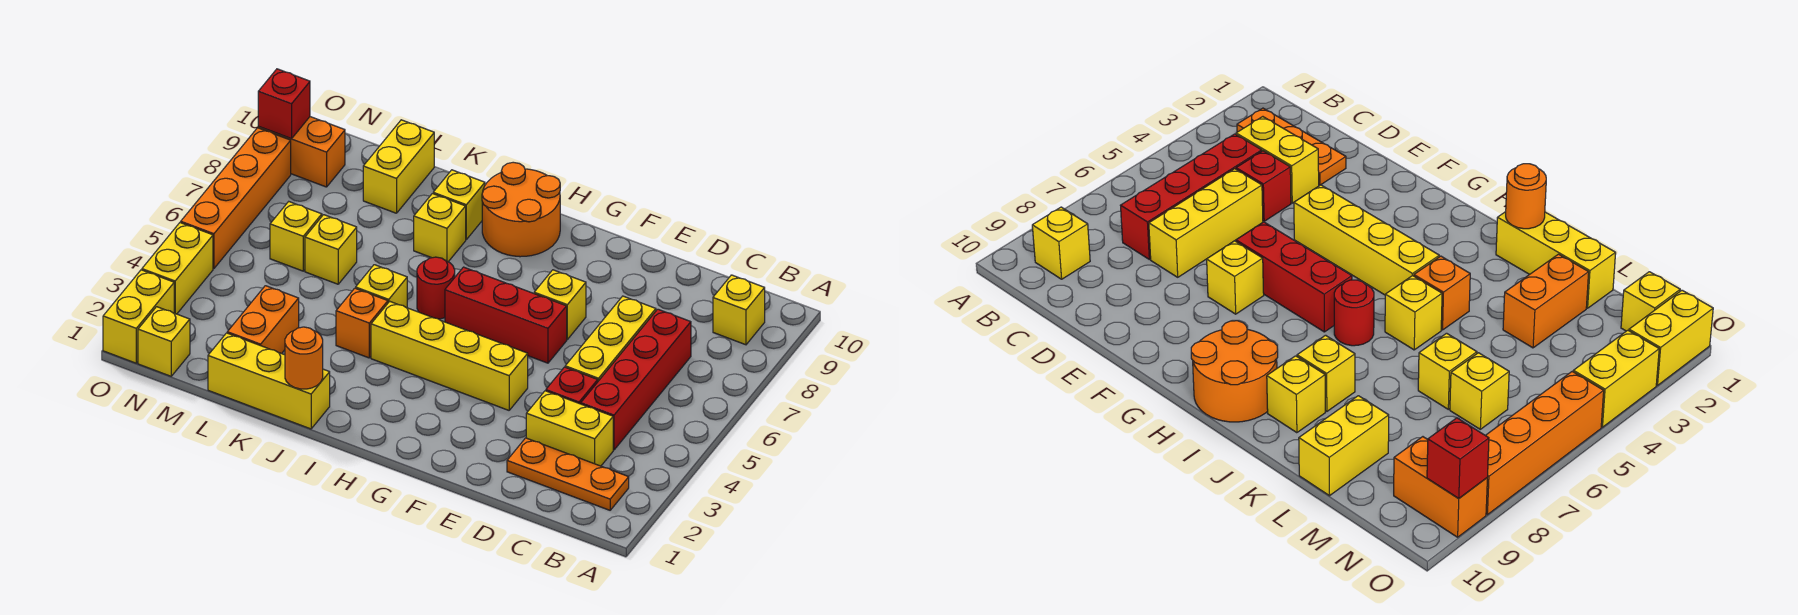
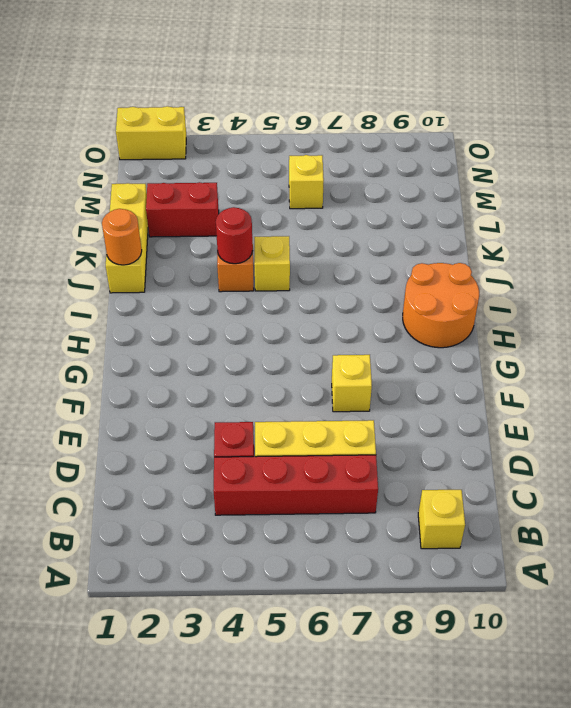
red round brick J4 level 2 -> red round brick I6 level 1
red brick L2:L3 level 1 -> orange brick L2:L3 level 1
none -> orange plate B2:D2 level 1
none -> yellow brick C3:D3 level 1
none -> yellow brick F4:I4 level 1

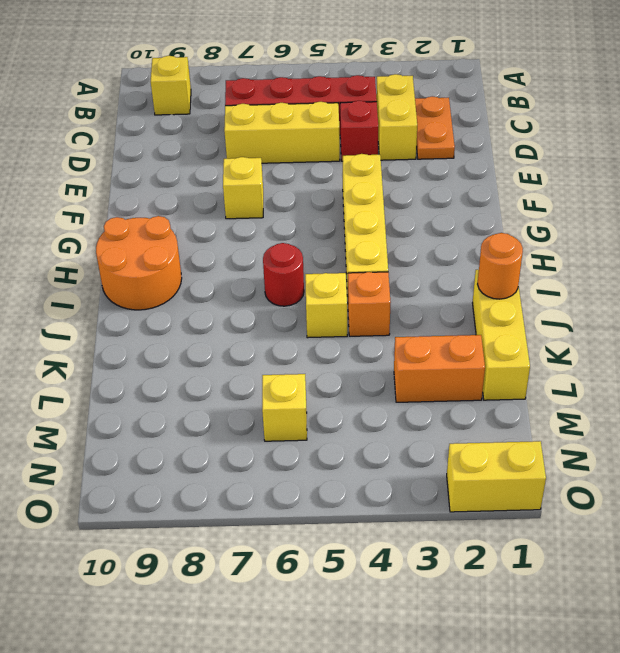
orange plate C2:D2 level 1 -> orange plate B2:D2 level 1
none -> red brick F6:H6 level 1
none -> yellow brick J8 level 1
none -> yellow brick J9 level 1

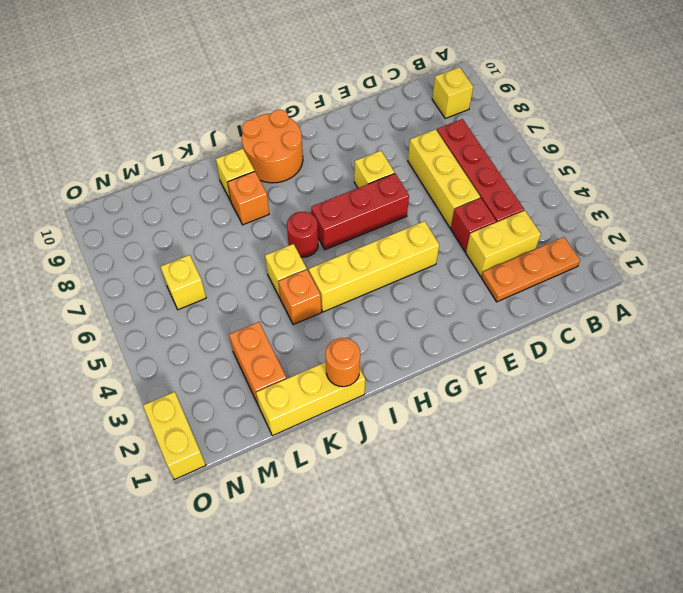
orange brick J8 level 1 -> yellow brick J8 level 1
none -> yellow brick L6 level 1
none -> yellow brick L9:L10 level 1
none -> yellow brick N1 level 1

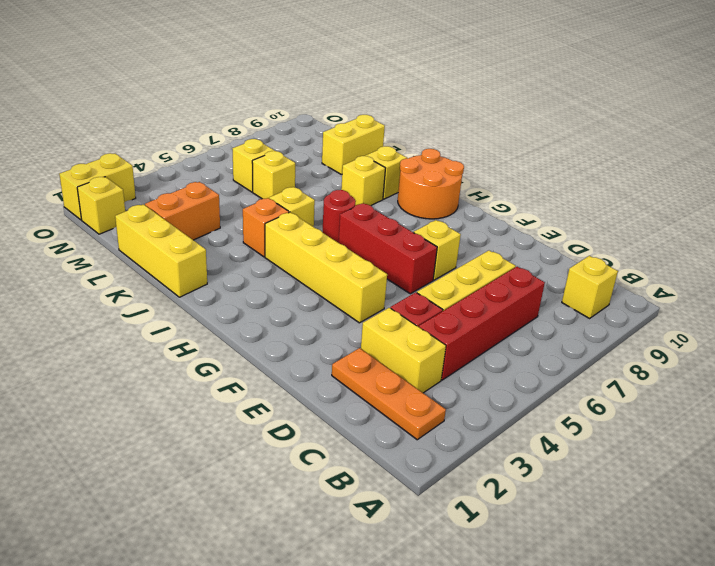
none -> orange brick N9:O9 level 1
none -> yellow brick O3:O4 level 1
none -> orange brick O5:O8 level 1

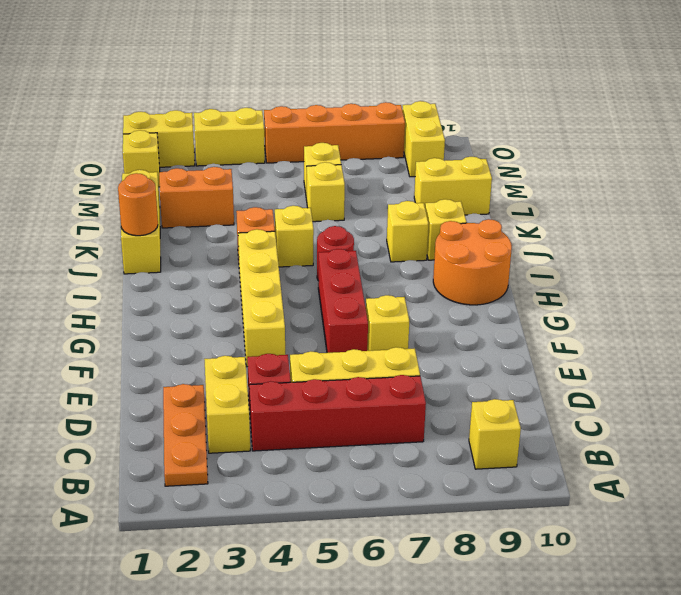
yellow brick N9:O9 level 1 -> orange brick N9:O9 level 1
none -> red brick O9 level 2

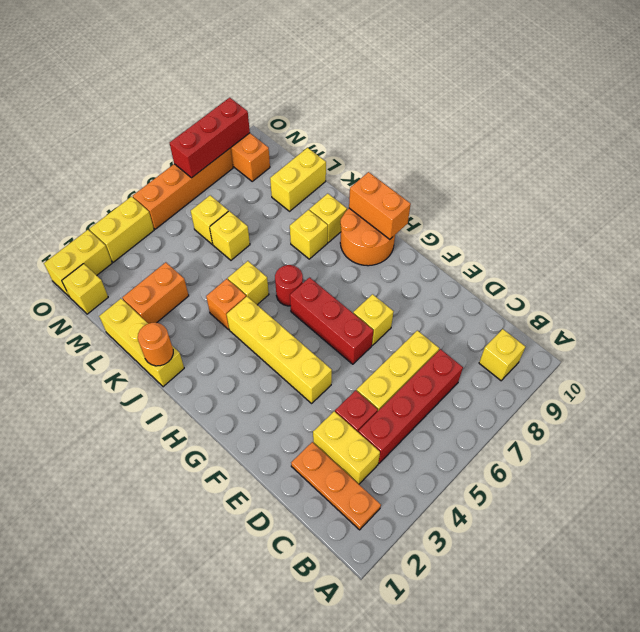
orange brick H10:I10 level 2 -> none
red brick O7:O9 level 2 -> red brick O9 level 2

